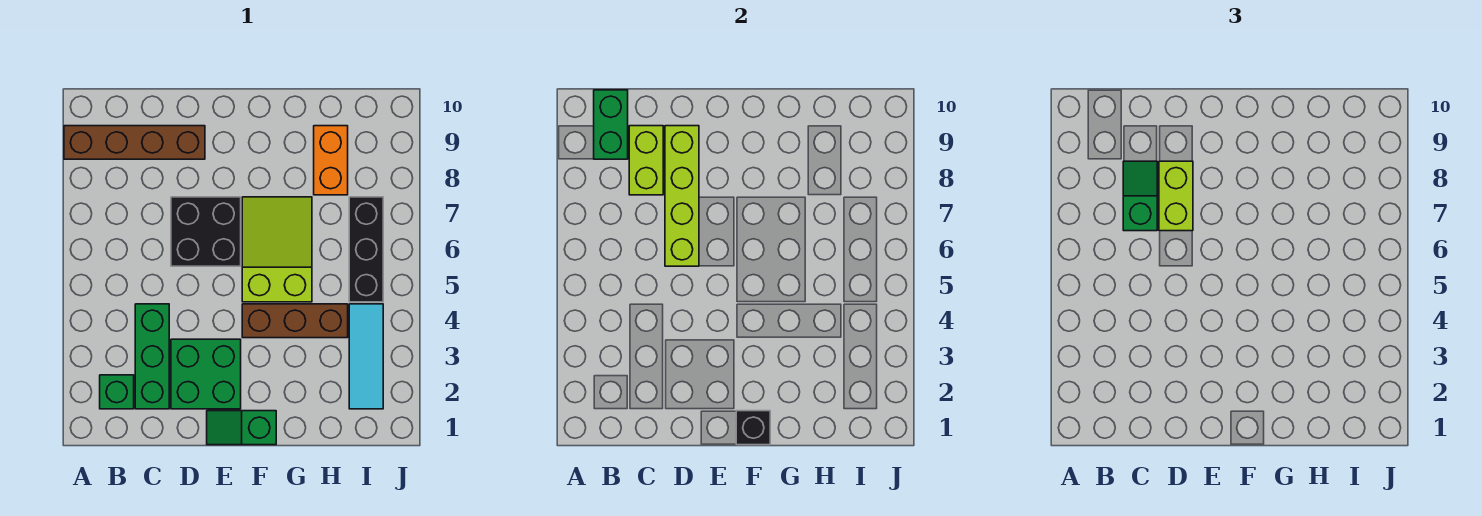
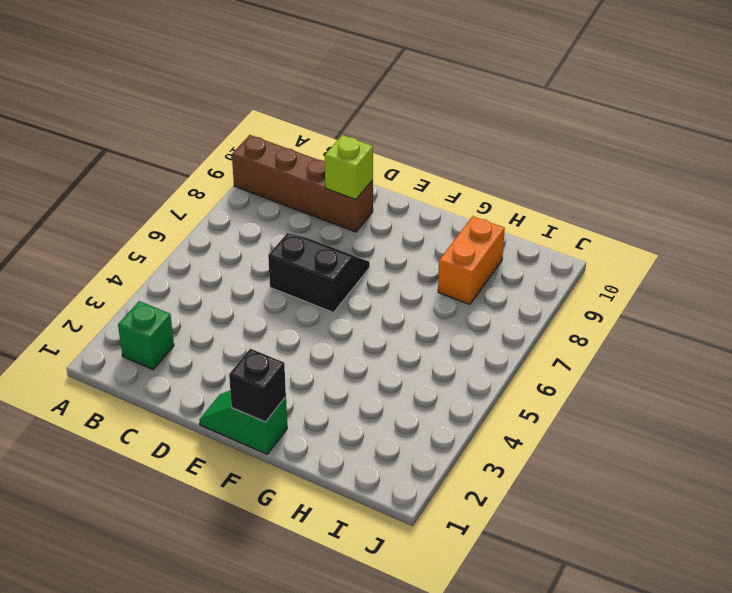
black slope D6:E7 level 1 top 6 -> black brick D6:E7 level 1
lime brick D9 level 2 -> lime brick D6:D9 level 2
none -> green brick C2:C4 level 1
none -> green brick D2:E3 level 1
none -> brown brick F4:H4 level 1

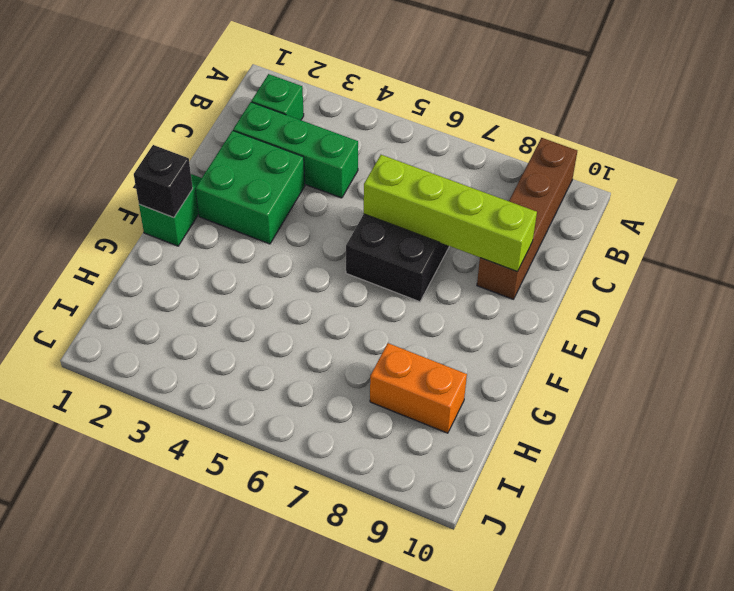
none -> brown brick F4:H4 level 1
none -> lime slope F5:G7 level 1 top 5
none -> cyan tile I2:I4 level 1

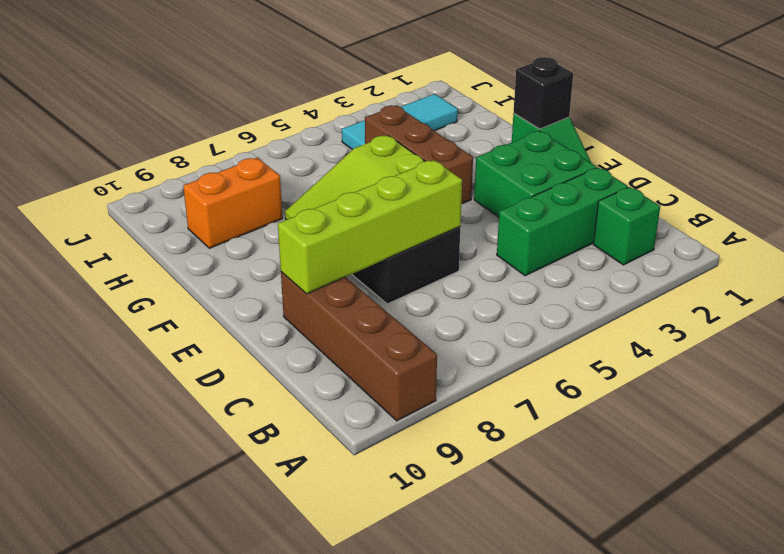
none -> black brick I5:I7 level 1
none -> green brick B9:B10 level 2
none -> lime brick C8:C9 level 2

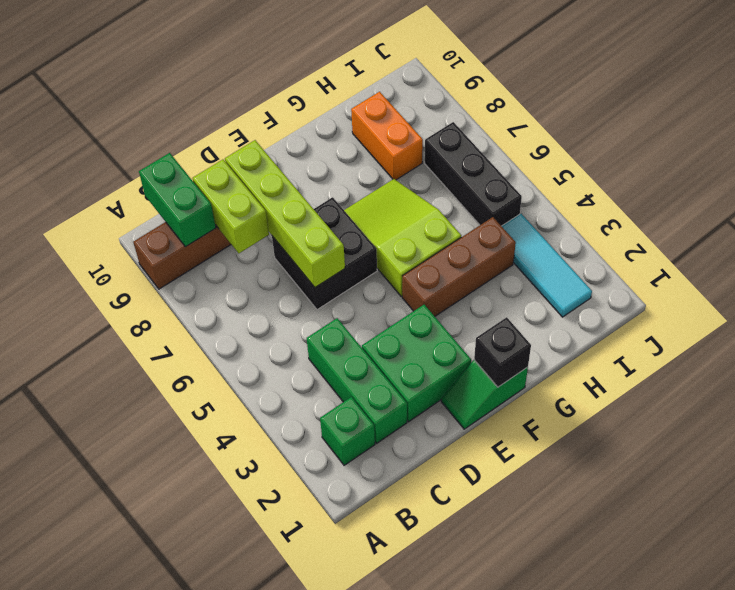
none -> green slope C7:C8 level 3 top 7
none -> lime brick D7:D8 level 3

